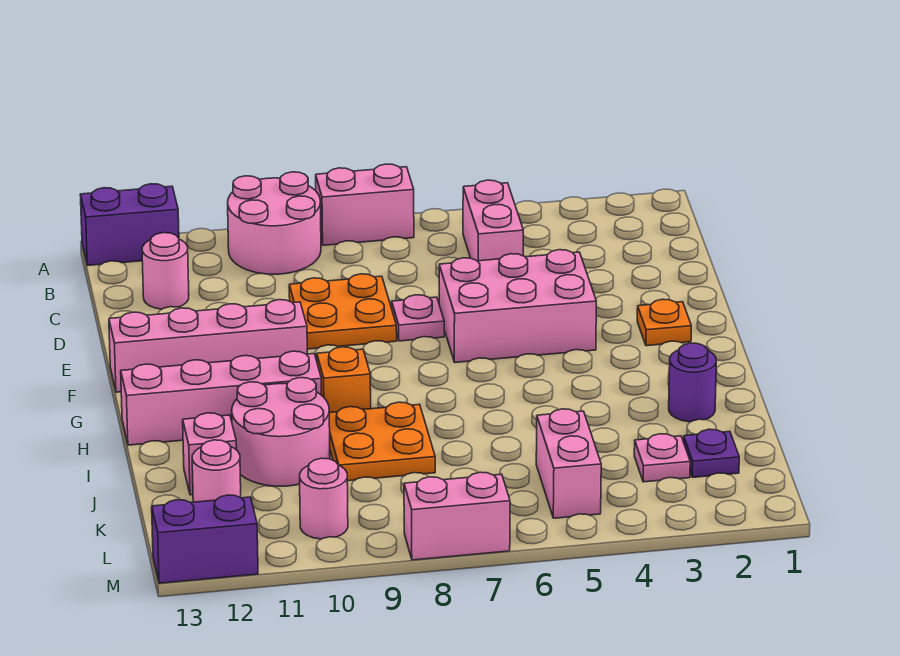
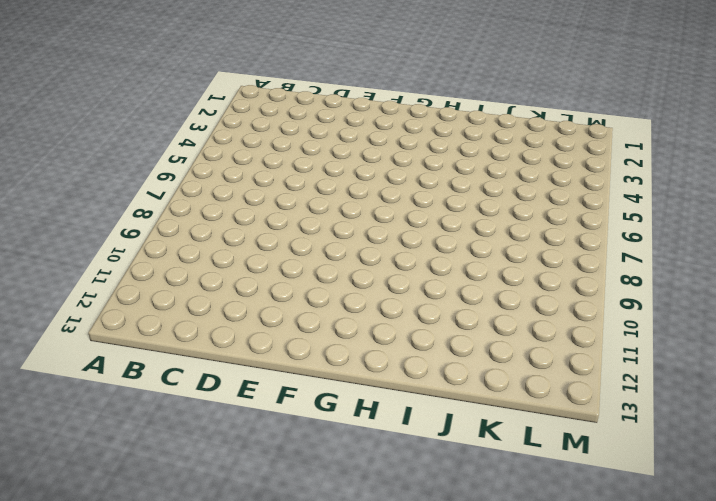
none -> pink brick A7:A8 level 1
none -> pink round brick A9:B10 level 1
none -> purple brick A12:A13 level 1

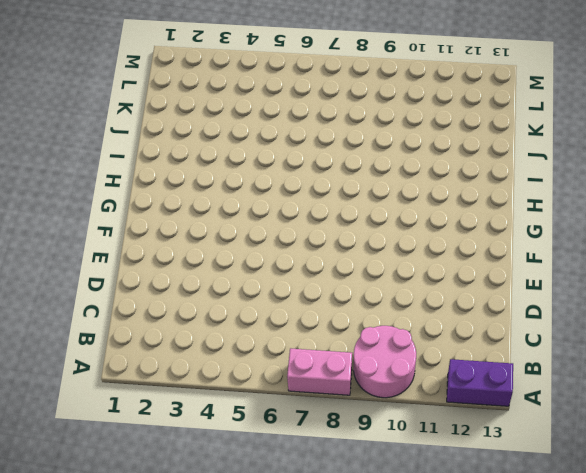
none -> pink brick B5:C5 level 1
none -> pink round brick C12 level 1
none -> orange plate D8:E9 level 1

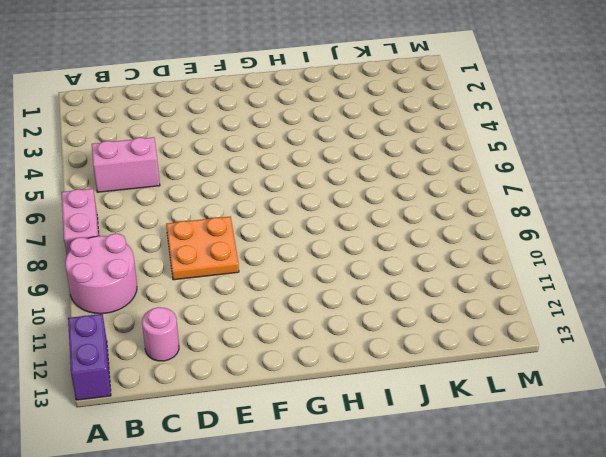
none -> pink brick E4:F6 level 1
none -> pink plate E7 level 1
none -> orange plate F2 level 1

